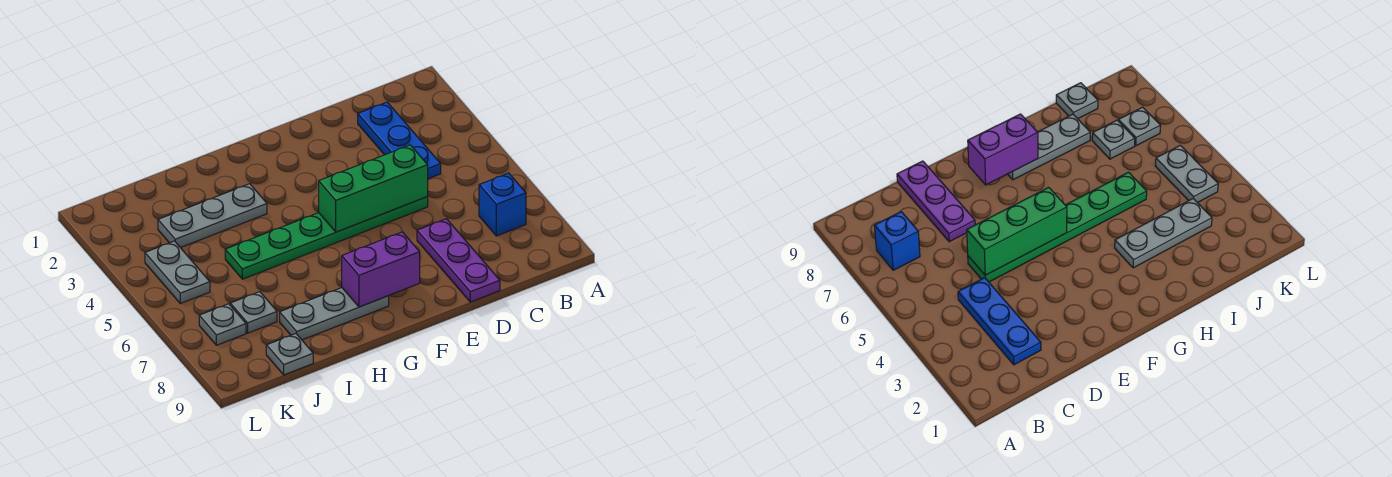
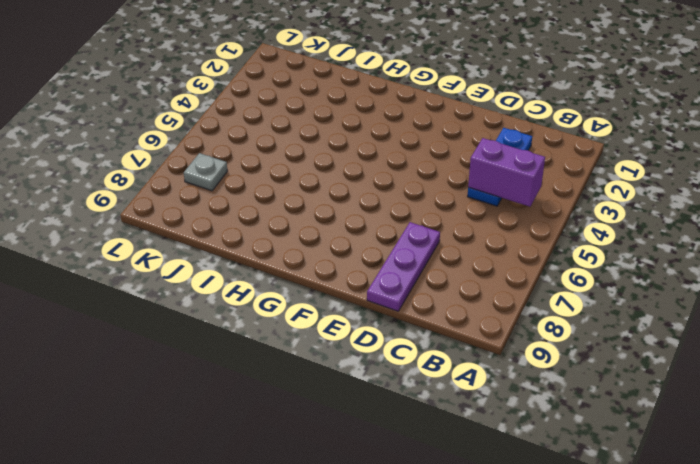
purple brick B4:C4 level 2 -> purple brick F8:G8 level 2
none -> blue brick B7 level 1
none -> green plate D5:I5 level 1
none -> grey plate G8:I8 level 1

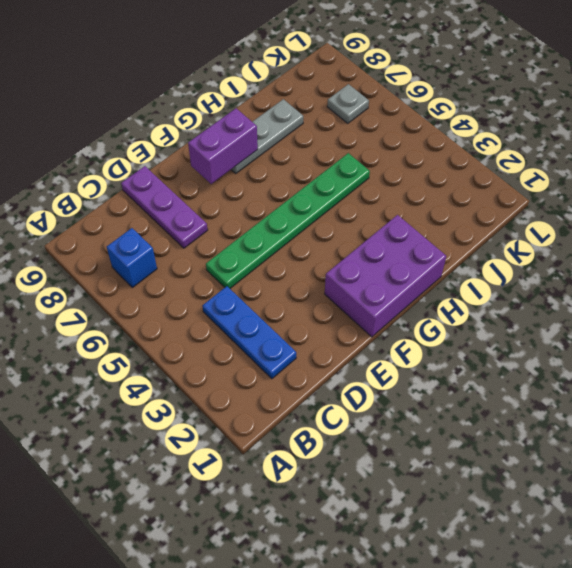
purple brick F1:H2 level 1 -> none
none -> grey plate H3:J3 level 1
none -> grey plate J7 level 1
none -> grey plate J9 level 1

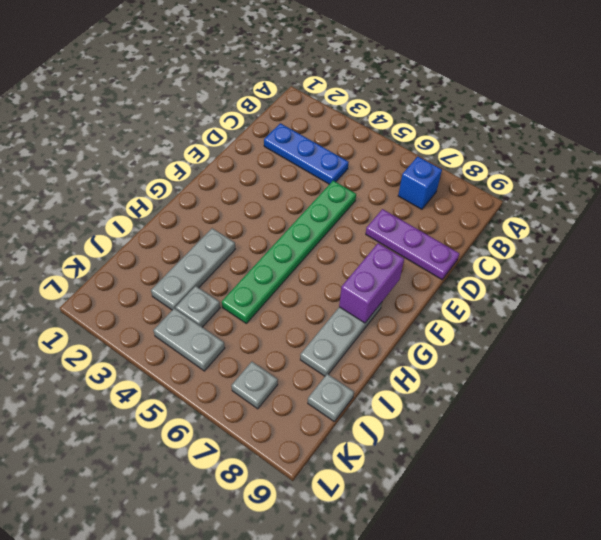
grey plate J4 level 1 -> grey plate J7 level 1
none -> green brick D5:F5 level 2

